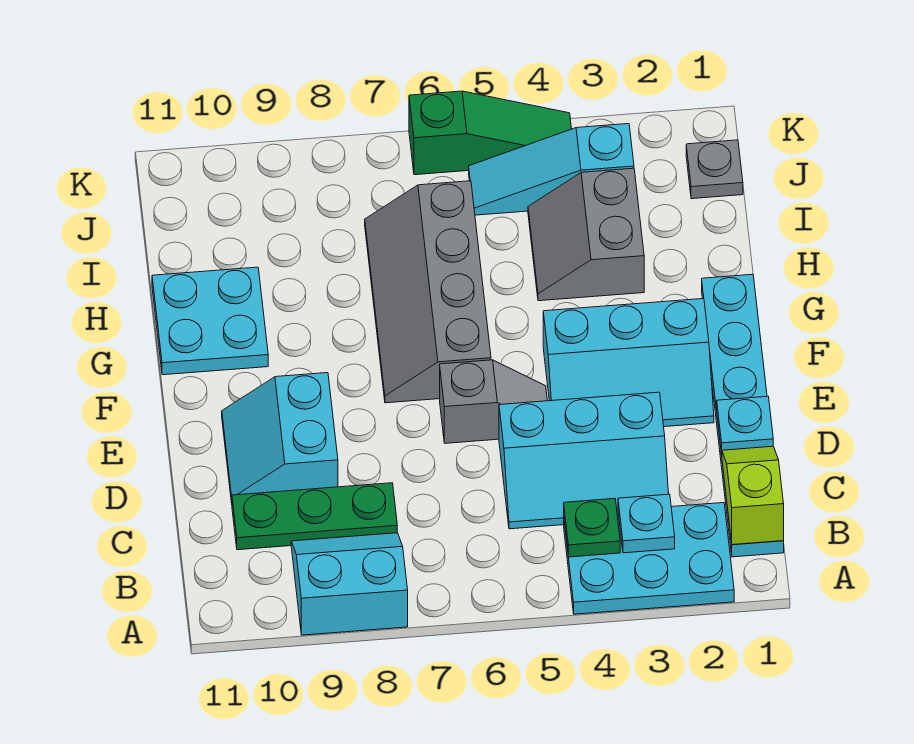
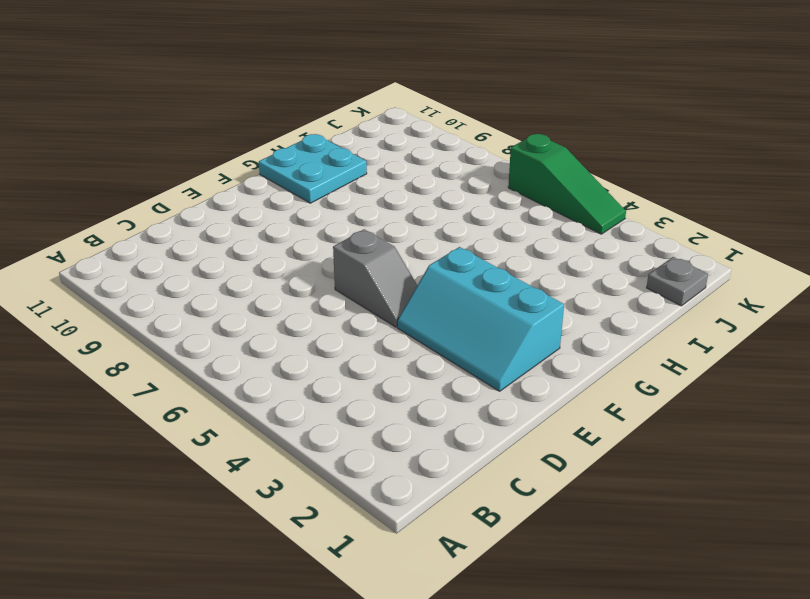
none -> cyan plate A2:B4 level 1
none -> cyan slope A8:B9 level 1 top A
none -> cyan plate B1:G1 level 1

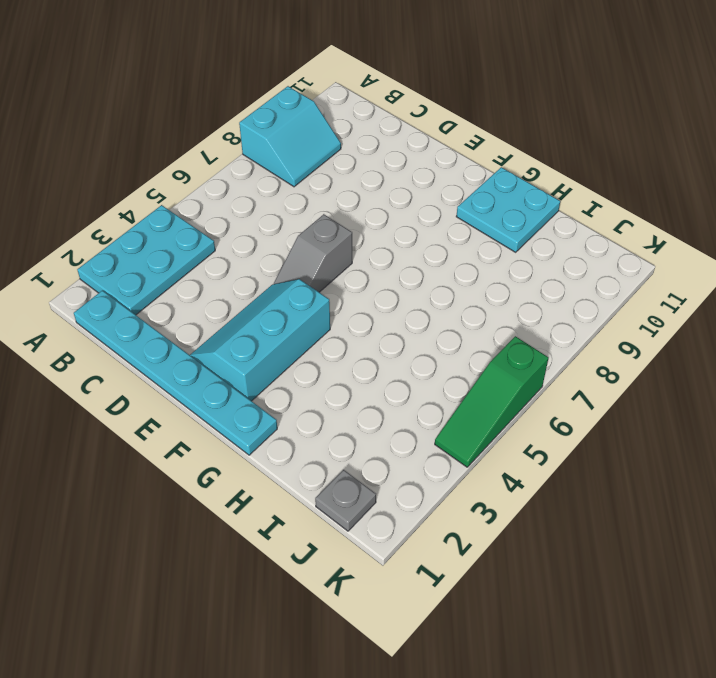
none -> cyan slope C3:D5 level 1 top D
none -> green plate C8:C10 level 1
none -> cyan slope D9:E10 level 1 top 9

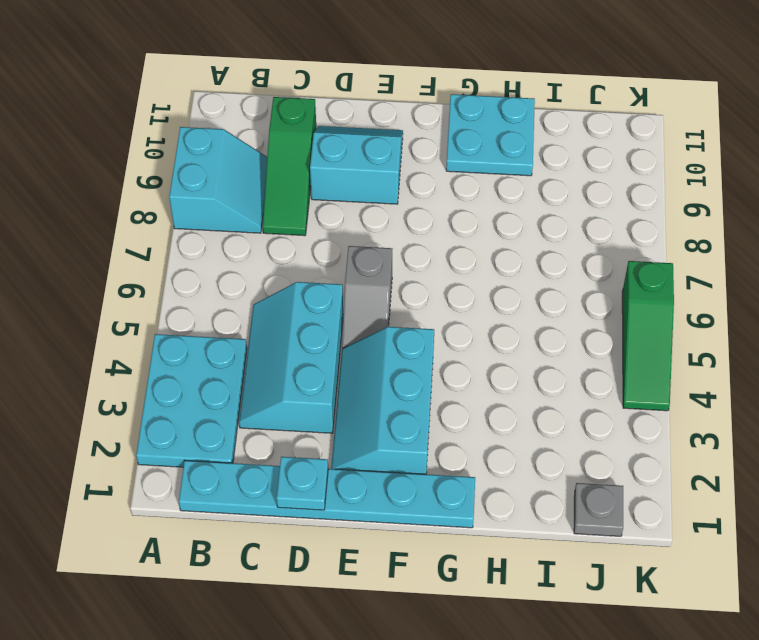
green slope C8:C10 level 1 top 10 -> green plate C8:C10 level 1
none -> grey slope F6:I7 level 1 top 6
none -> grey slope H3:I4 level 1 top 3
none -> cyan slope J3:J5 level 1 top 3

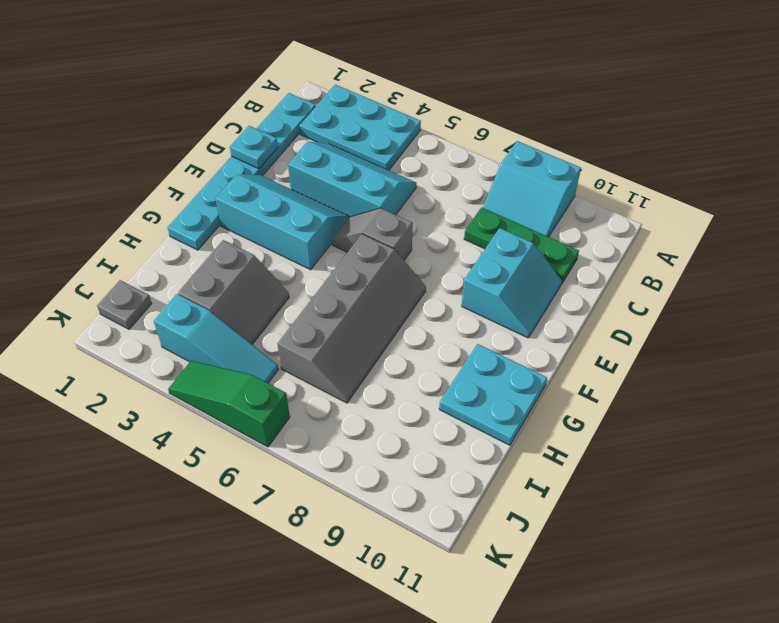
none -> lime slope B1:C1 level 2 top B
none -> cyan plate B3 level 2
none -> green plate B4 level 2

